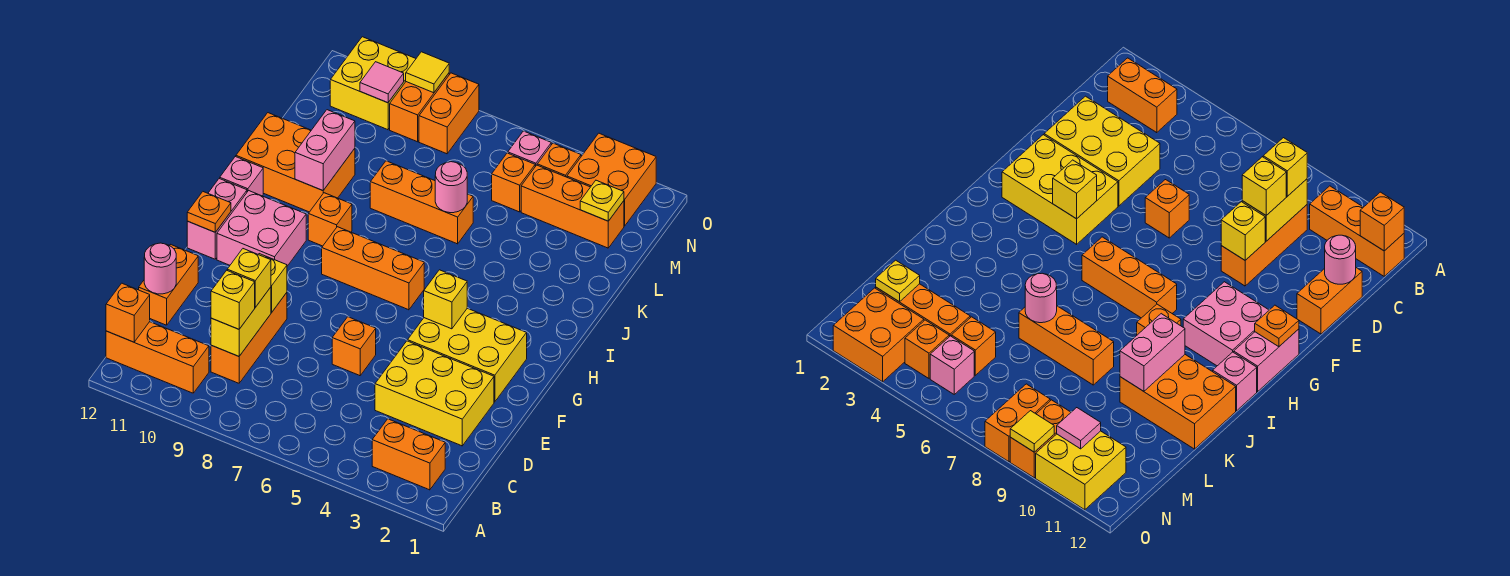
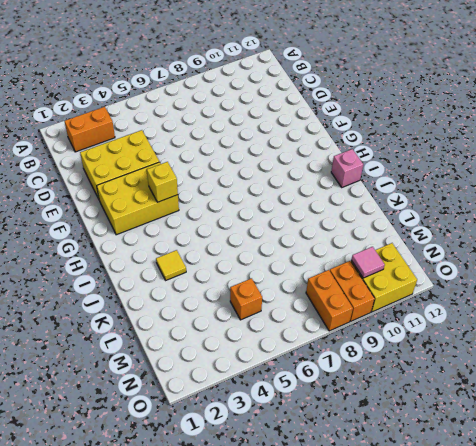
yellow tile J3 level 1 -> yellow tile O9 level 2
none -> orange brick B10:B12 level 1
none -> orange brick C9:E9 level 1
none -> orange brick D12:E12 level 1
none -> orange brick E6 level 1

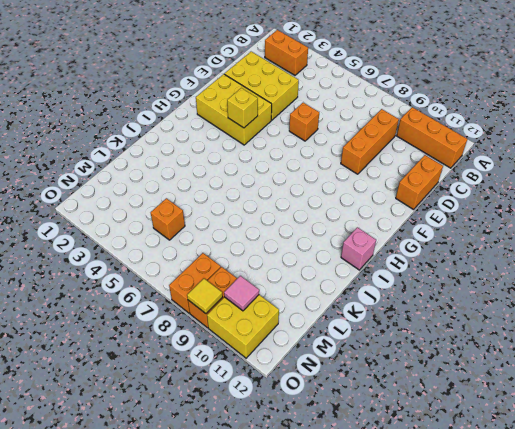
none -> pink brick G10:H11 level 1
none -> pink brick G12:H12 level 1
none -> orange brick H6:H8 level 1
none -> orange brick I9 level 1

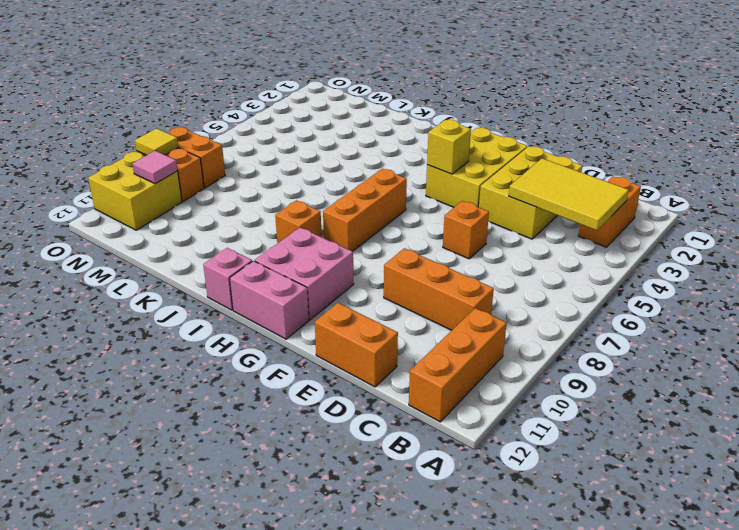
yellow tile B3:D4 level 2 -> none
none -> orange brick J10:K12 level 1
none -> orange brick K6:K8 level 1
none -> orange brick M2:M4 level 1
none -> orange brick M5 level 1

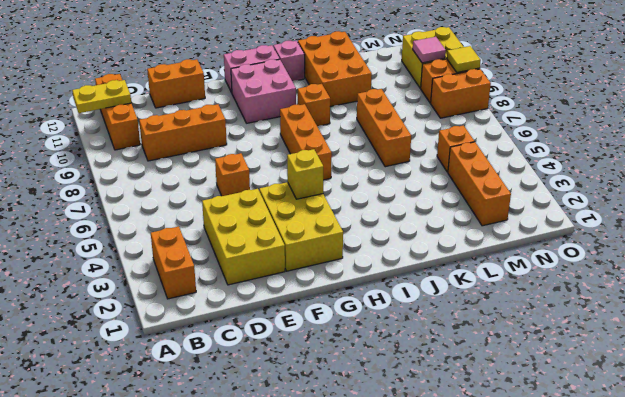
yellow plate A11:B11 level 2 -> none
none -> orange brick N2:O3 level 1
none -> orange brick N4 level 1
none -> pink brick N5 level 1
none -> orange brick B12 level 2

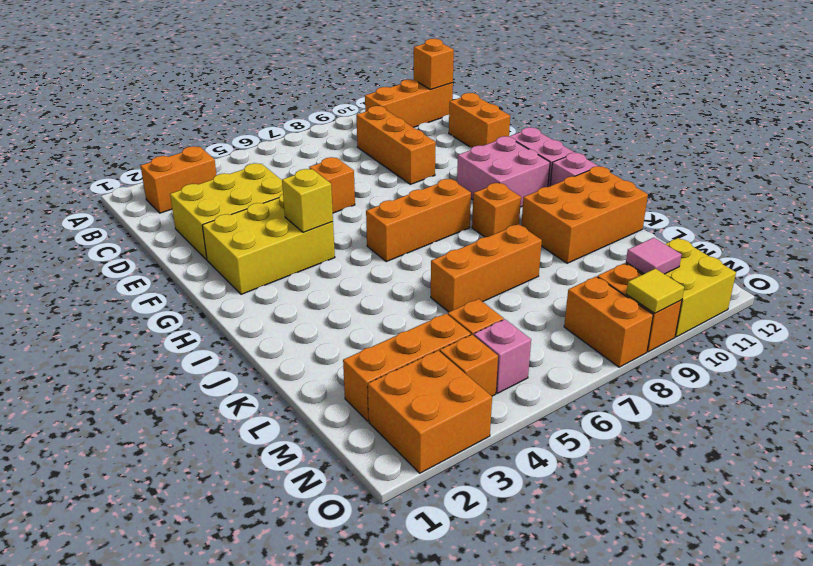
none -> yellow brick C9:D9 level 2
none -> pink round brick D12 level 2
none -> yellow brick E9 level 2
none -> orange plate G12 level 2

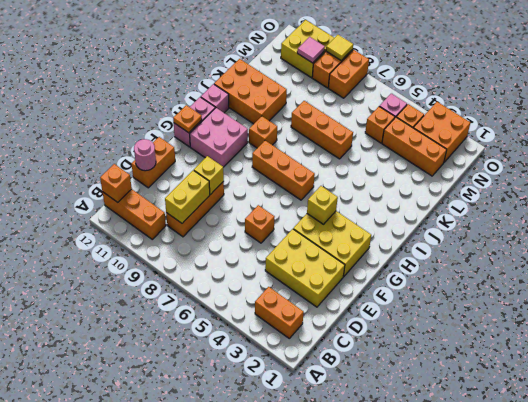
none -> pink brick J10:K10 level 2
none -> pink round brick K6 level 2
none -> yellow plate M2 level 2
none -> yellow brick C9 level 3

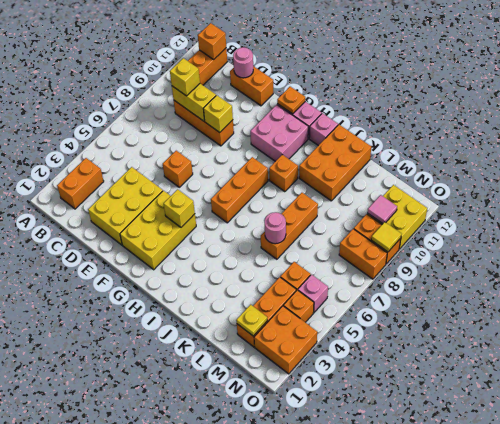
none -> pink brick J10:K10 level 2
none -> yellow brick D9 level 3

